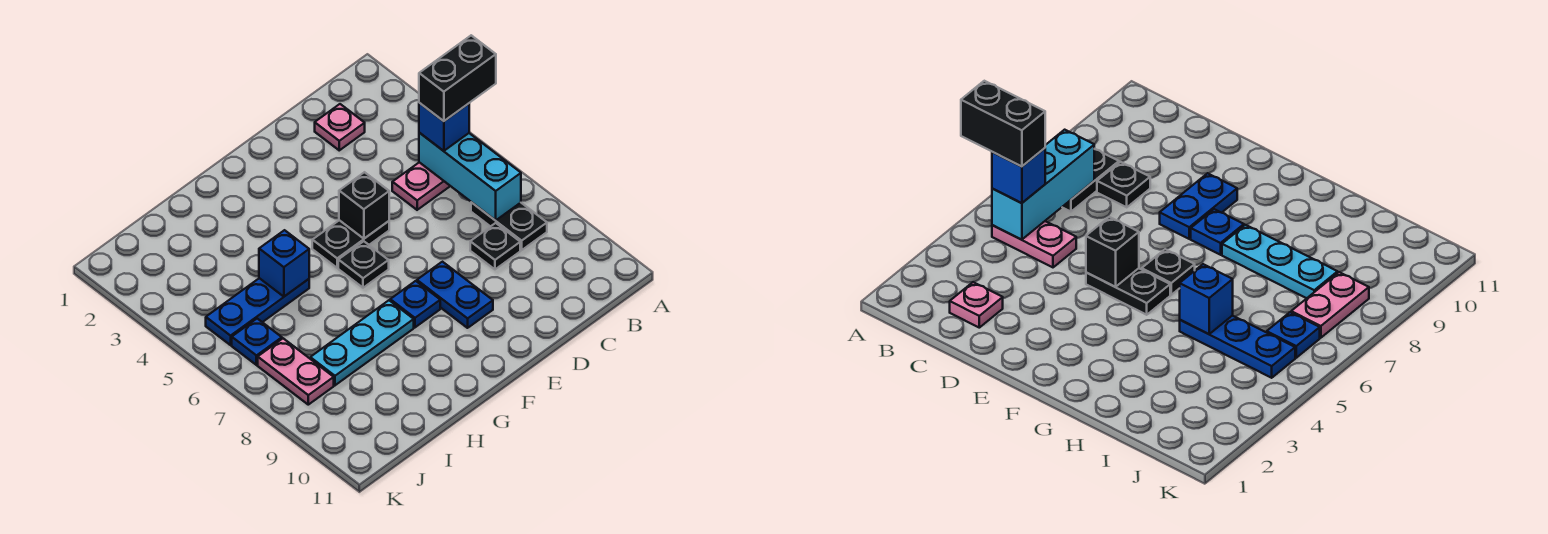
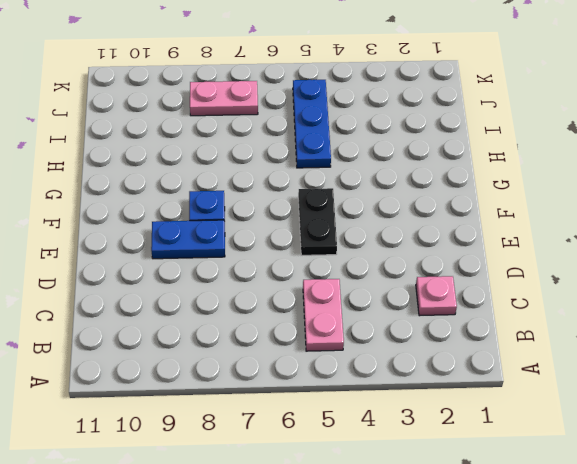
none -> black plate B7:B8 level 1
none -> black plate C8 level 1
none -> black plate F6 level 1

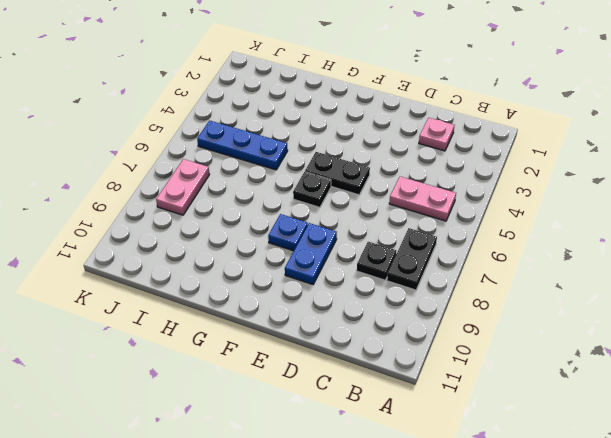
none -> cyan plate G8:I8 level 1
none -> blue plate J6 level 1
none -> cyan brick B5:B7 level 2

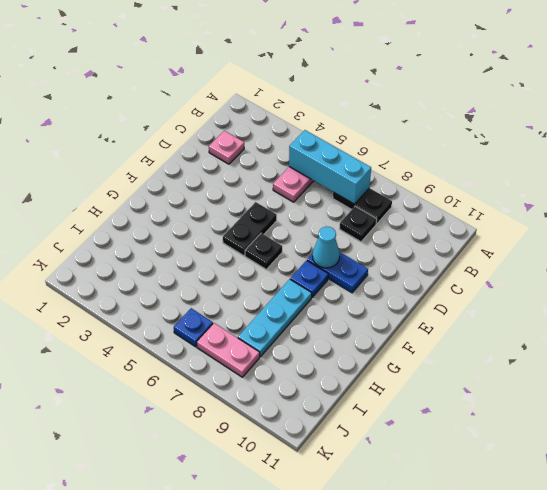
cyan cone E8 level 2 -> none
none -> blue plate H5:J5 level 1
none -> black brick E5 level 2
none -> blue brick H5 level 2

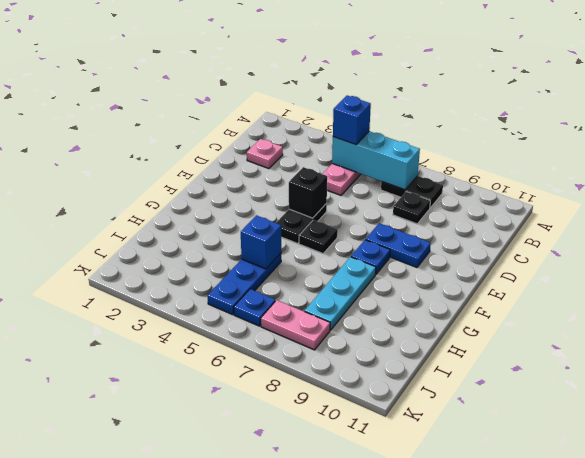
none -> black brick A5:B5 level 4

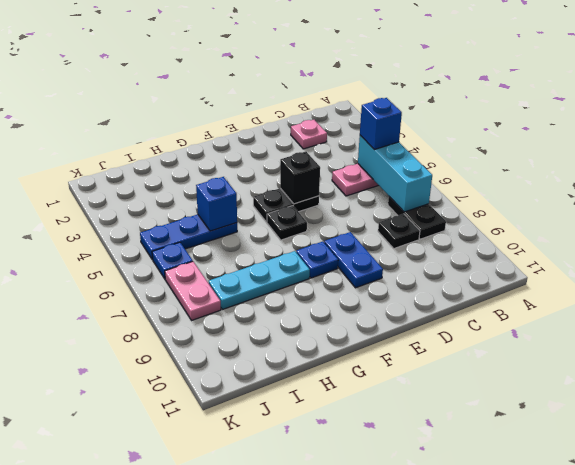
none -> black brick A5:B5 level 4

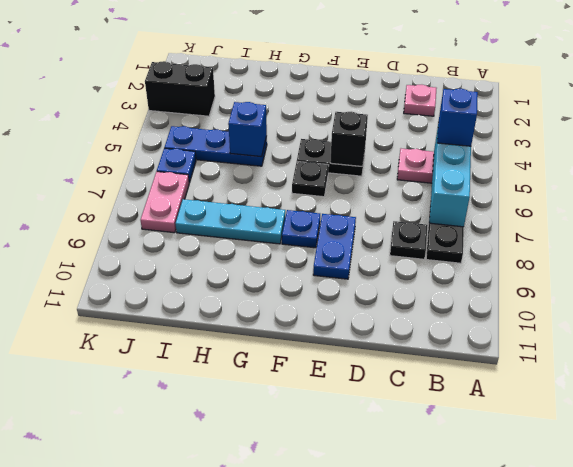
black brick J3:K3 level 1 -> black brick A5:B5 level 4

